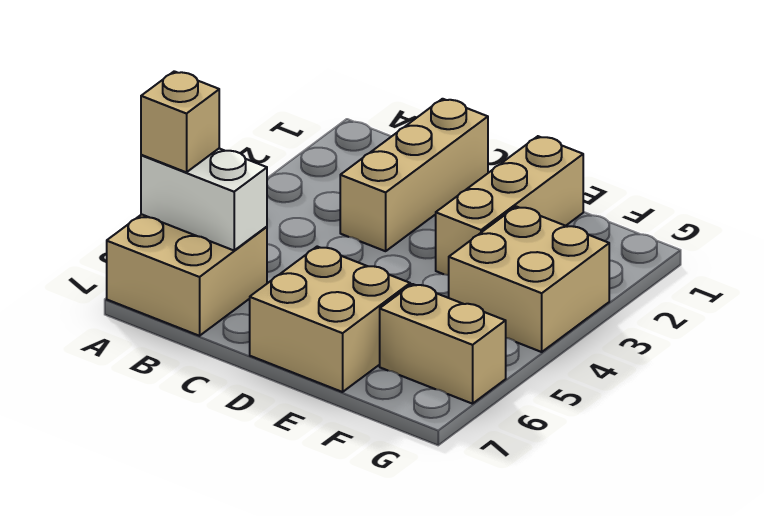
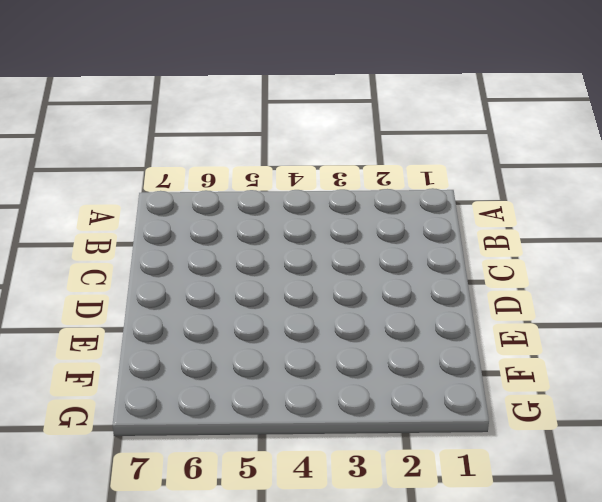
none -> tan brick A6:B7 level 1
none -> tan brick C1:C3 level 1

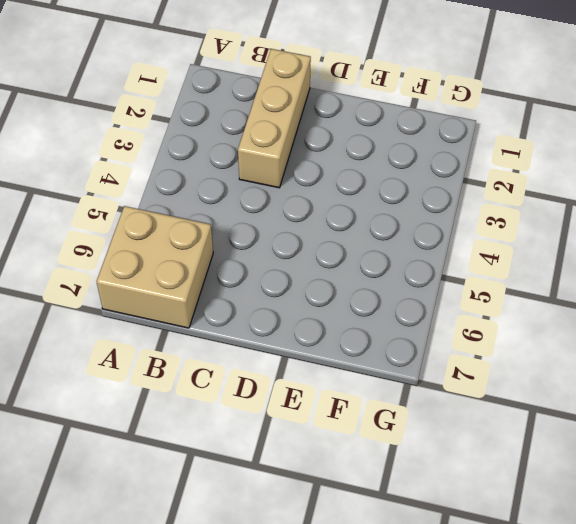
none -> tan brick D6:E7 level 1
none -> tan brick E1:E3 level 1

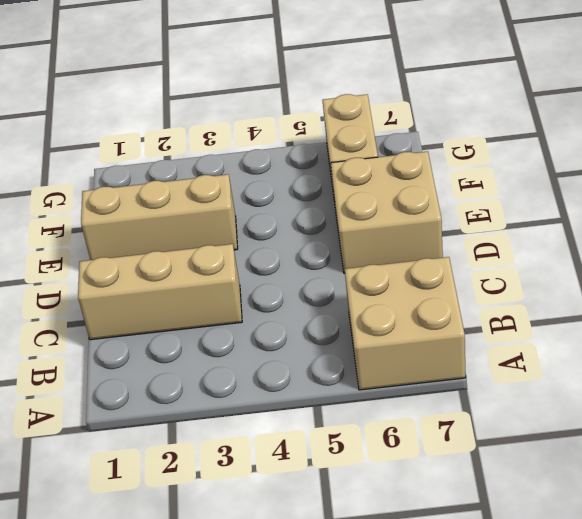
none -> tan brick F3:G4 level 1
none -> white brick A6:B6 level 2

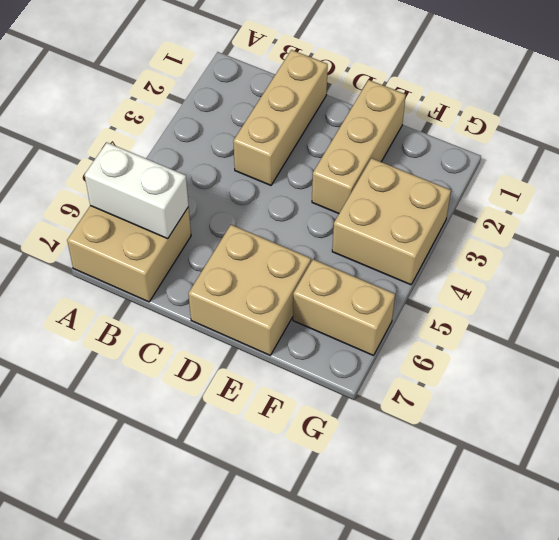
none -> tan brick A6 level 3

